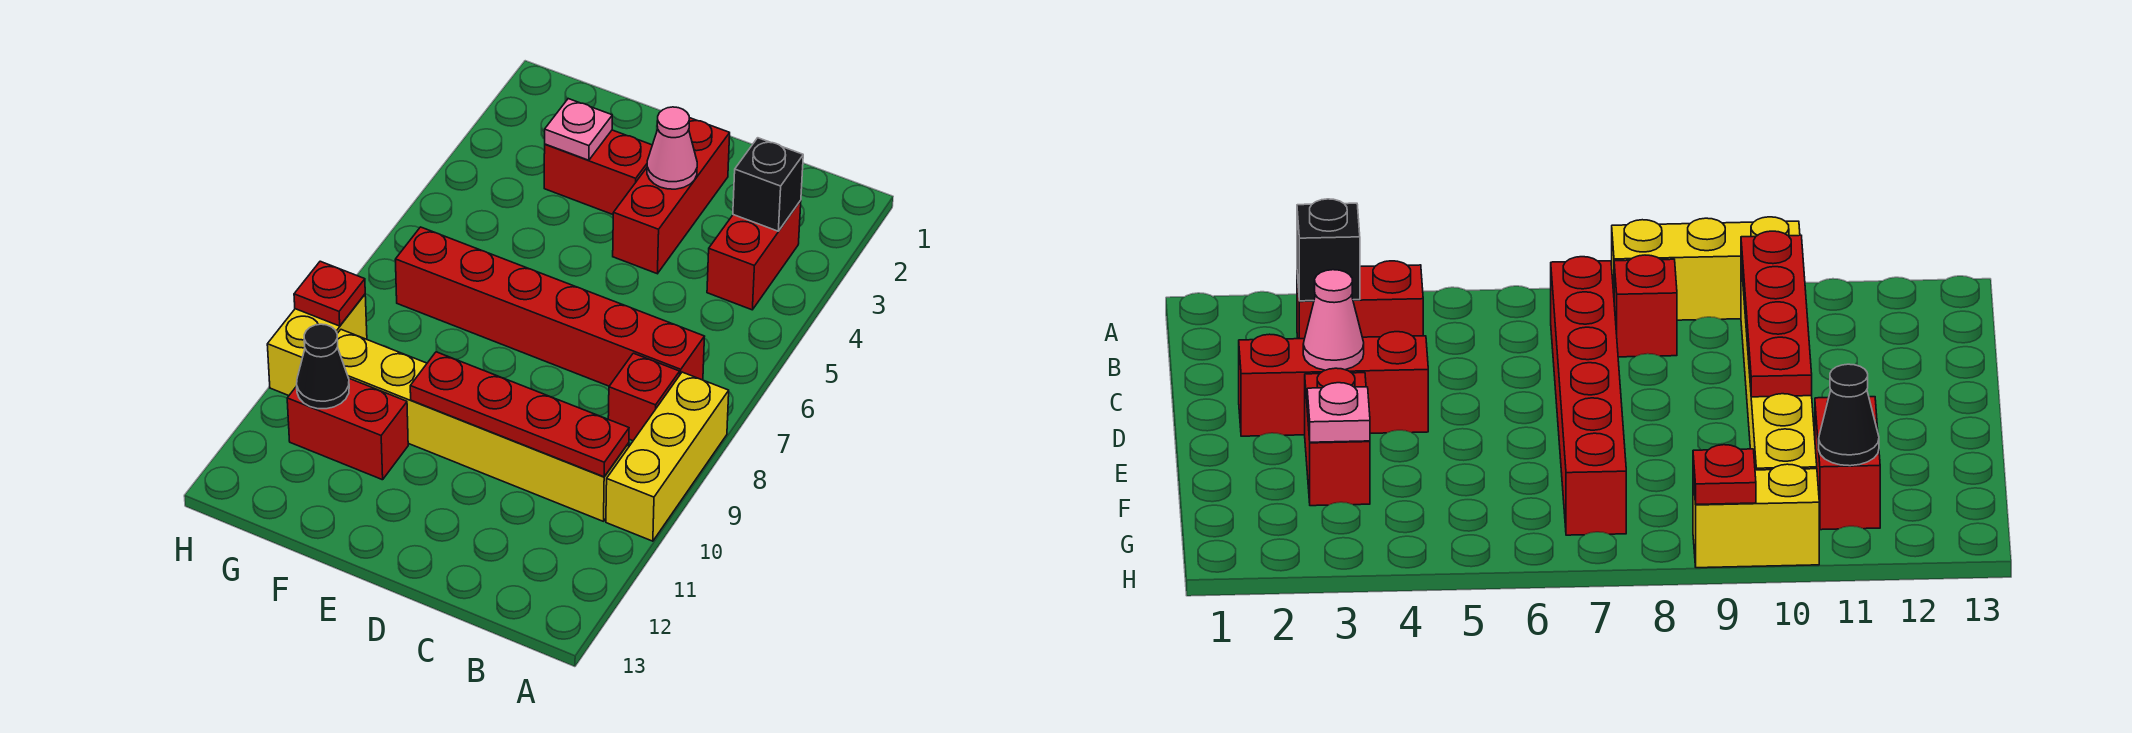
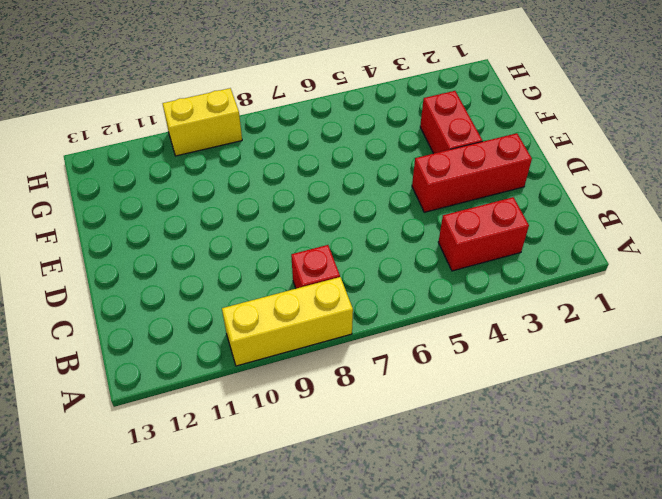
none -> red brick B7:G7 level 1
none -> yellow brick B10:G10 level 1
none -> red brick F11:G11 level 1

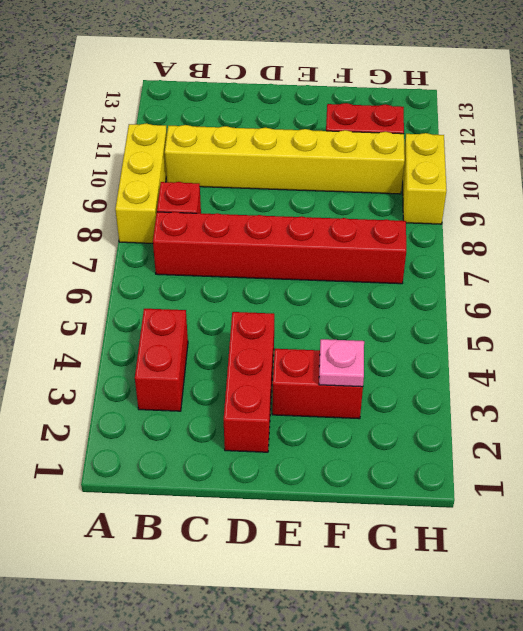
none -> black brick B3 level 2
none -> red plate B10:E10 level 2
none -> pink cone D3 level 2

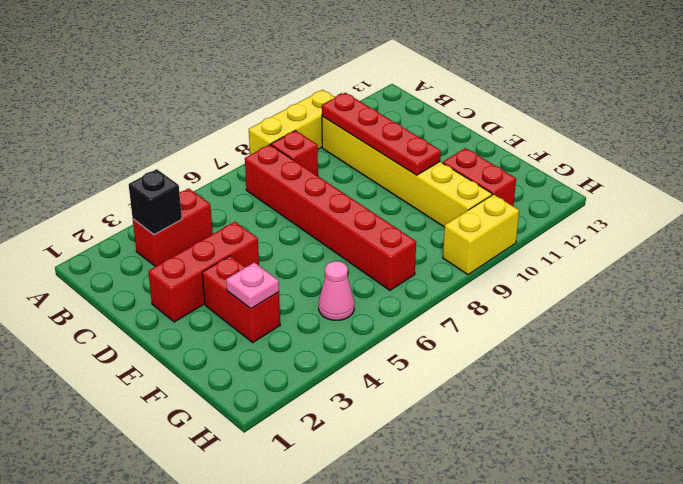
pink cone G5 level 1 -> pink cone D3 level 2
none -> black cone G11 level 2
none -> red plate H9 level 2

